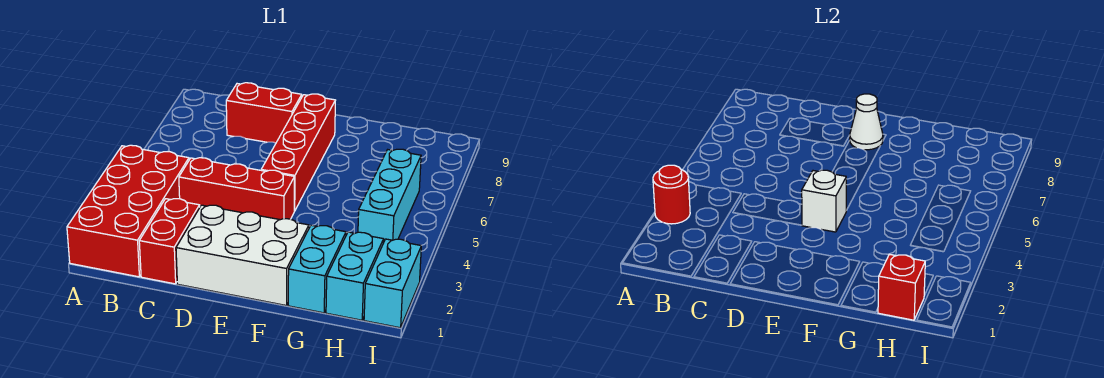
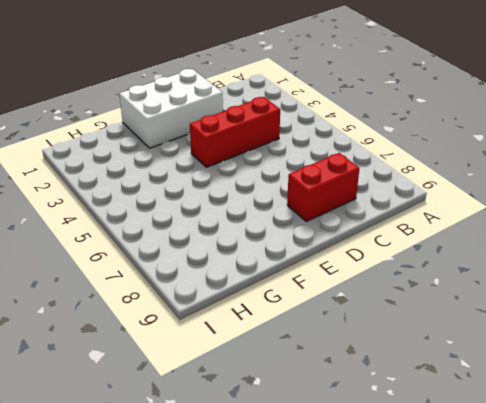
none -> red brick A1:B4 level 1
none -> red brick C1:C2 level 1
none -> red brick E5:E8 level 1

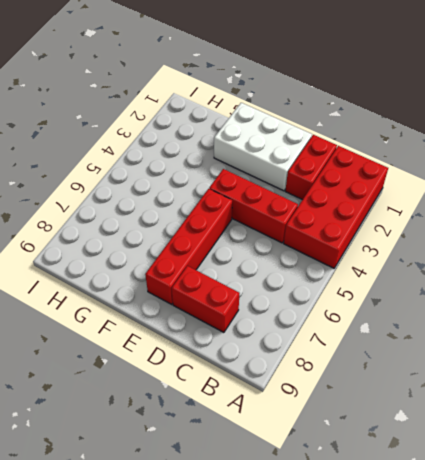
none -> cyan brick G1:G2 level 1
none -> cyan brick H1:H2 level 1
none -> cyan brick H4:H6 level 1

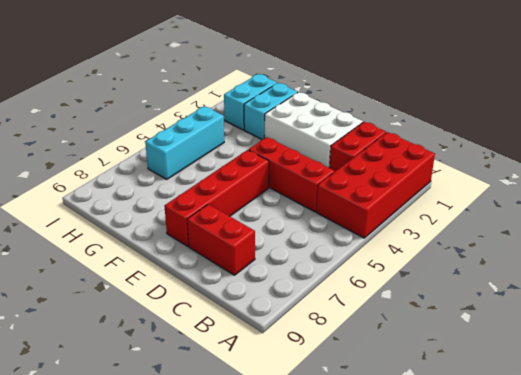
none -> cyan brick I1:I2 level 1
none -> red round brick A3 level 2
none -> white brick E4 level 2

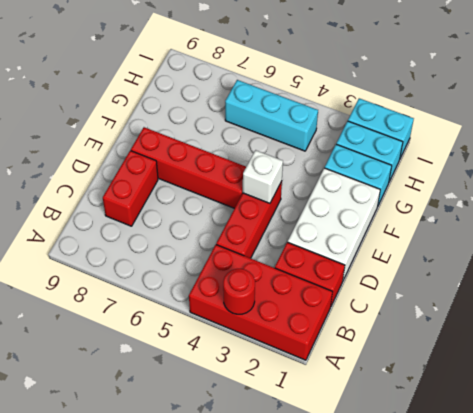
none -> white cone E8 level 2
none -> red brick H1 level 2

